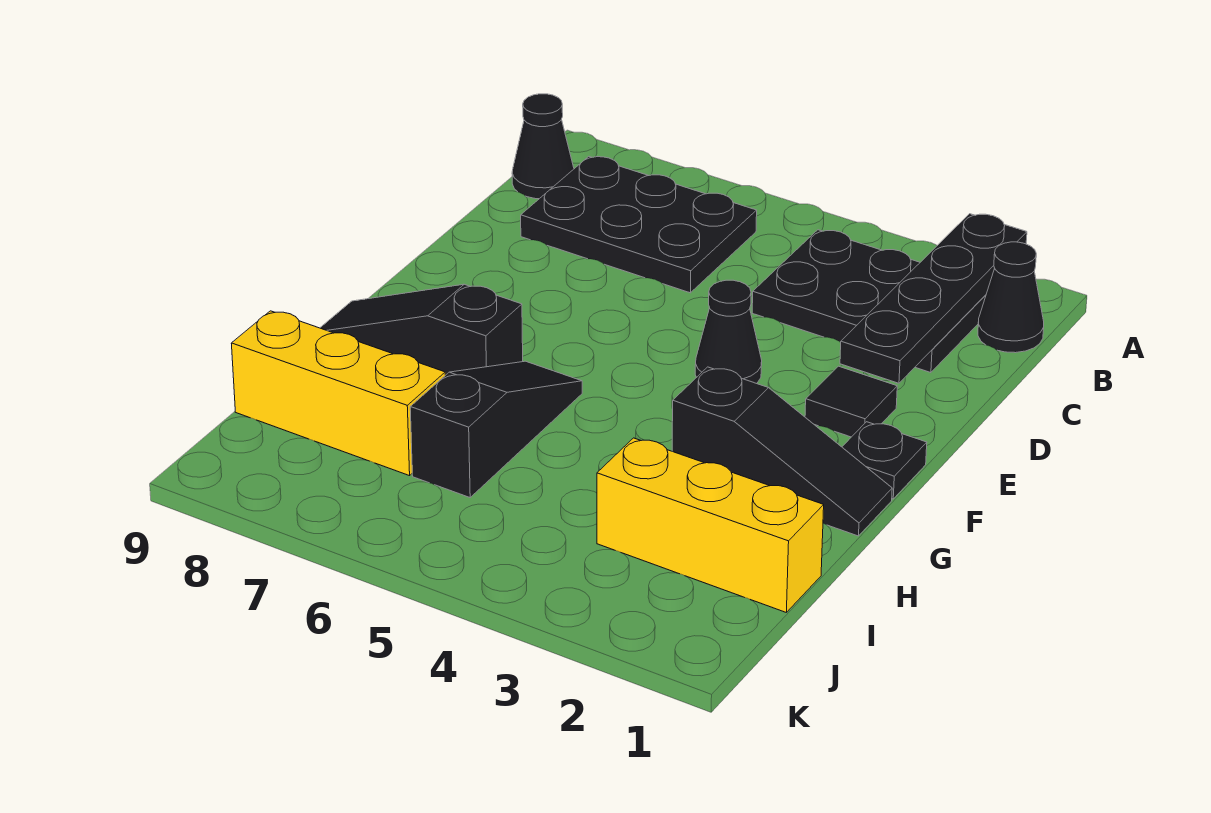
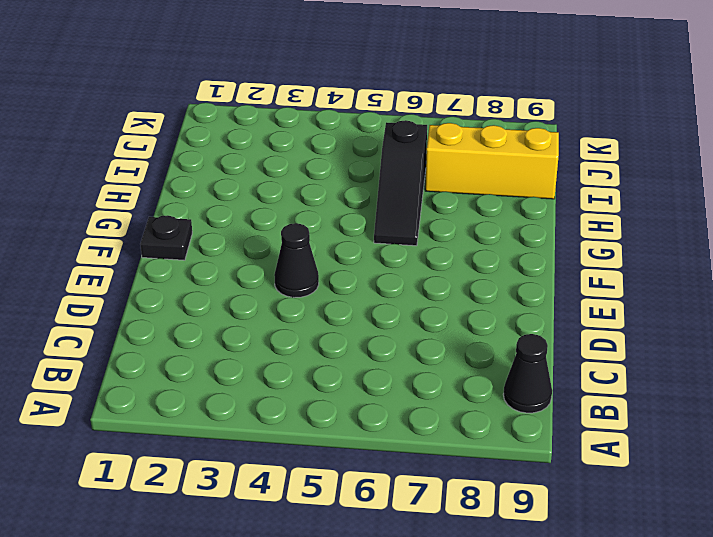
none -> black cone B1 level 1
none -> black plate B2:C4 level 1
none -> black plate B6:C8 level 1

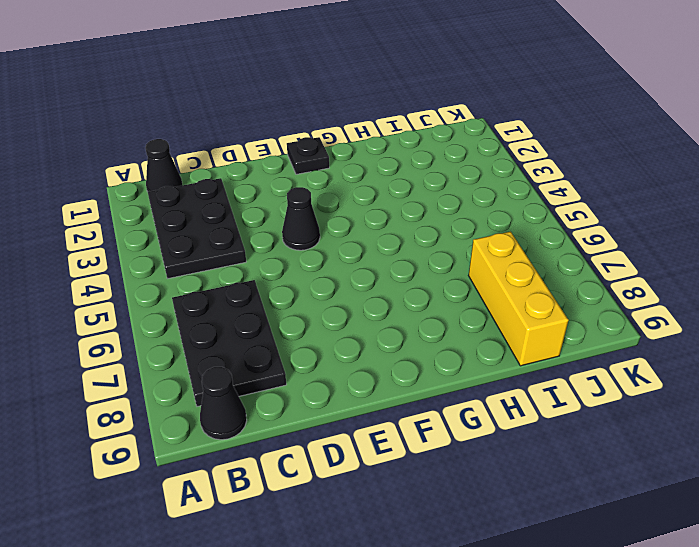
none -> black tile E2 level 1
none -> black slope G1:G3 level 1 top 3
none -> black slope G6:I6 level 1 top I

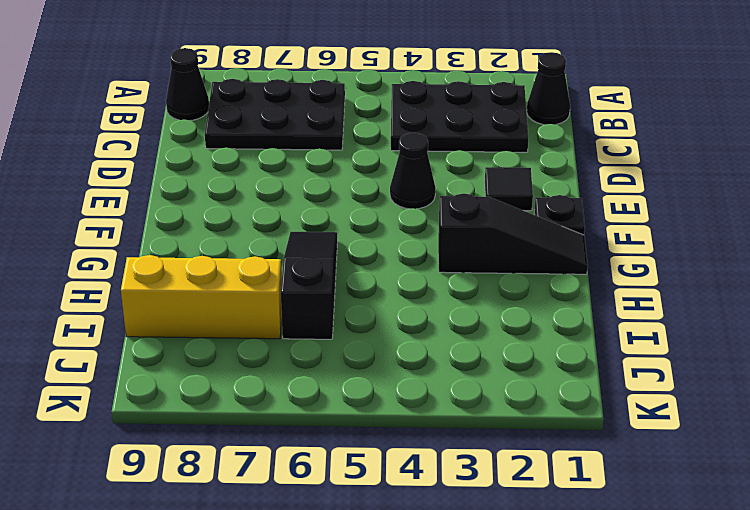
none -> black slope G7:G9 level 1 top 7
none -> yellow brick I1:I3 level 1
none -> black plate A2:D2 level 2

